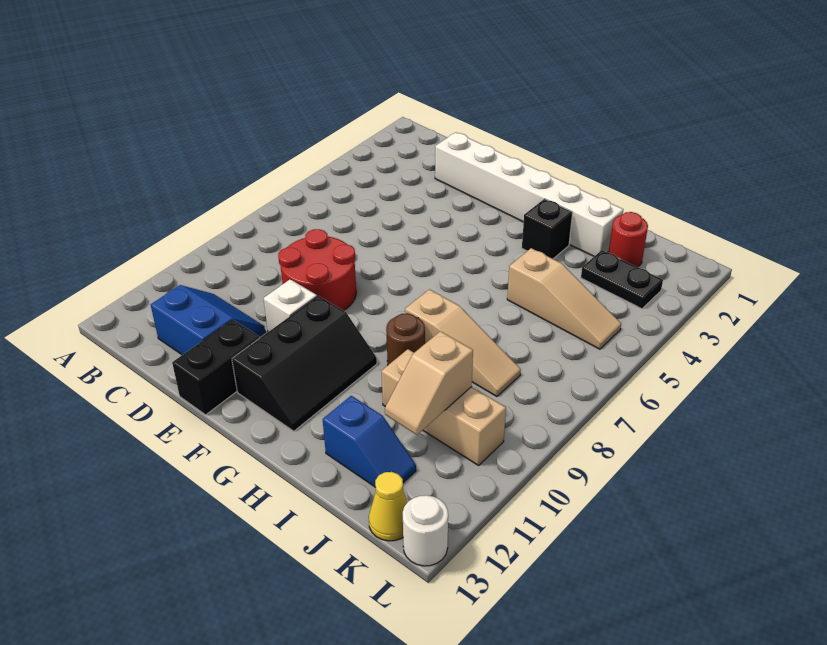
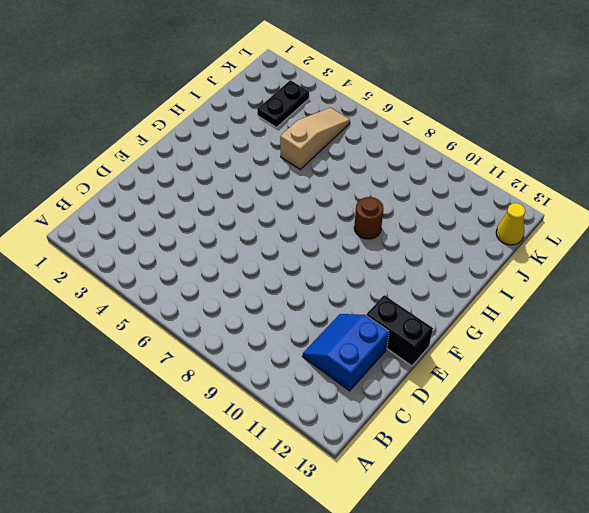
none -> white brick D2:I2 level 1
none -> red round brick D8:E9 level 1
none -> white brick E10 level 1

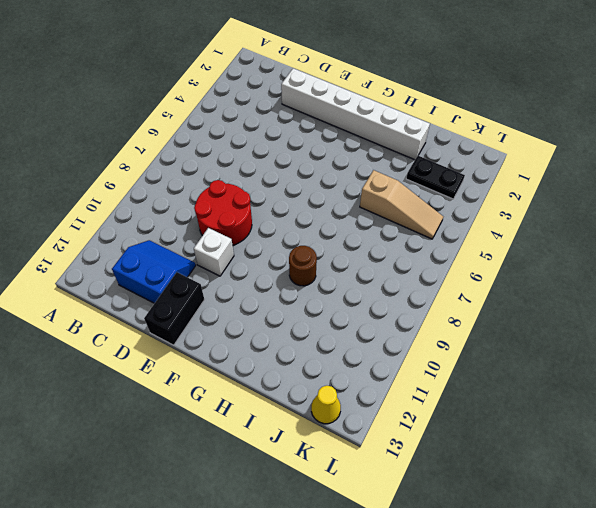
none -> black slope F10:G12 level 1 top F
none -> black brick H3 level 1
none -> tan slope H8:J8 level 1 top H

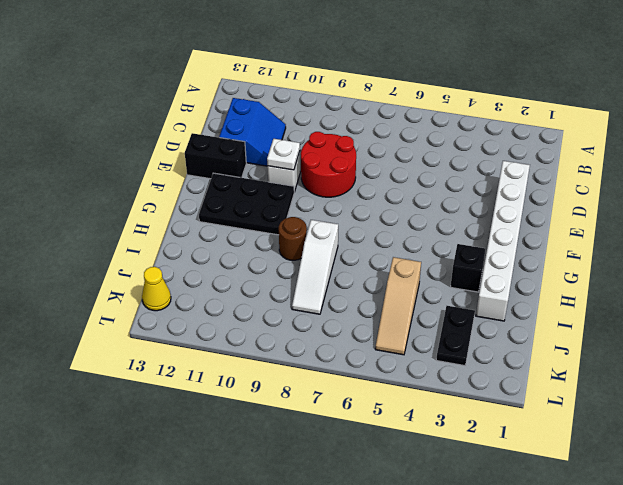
white plate E10 level 2 -> none
black plate F10:G12 level 1 -> black slope F10:G12 level 1 top F
white slope H8:J8 level 1 top H -> tan slope H8:J8 level 1 top H
none -> tan brick I10:K10 level 1
none -> blue slope I12:J12 level 1 top I
none -> red round brick J2 level 1

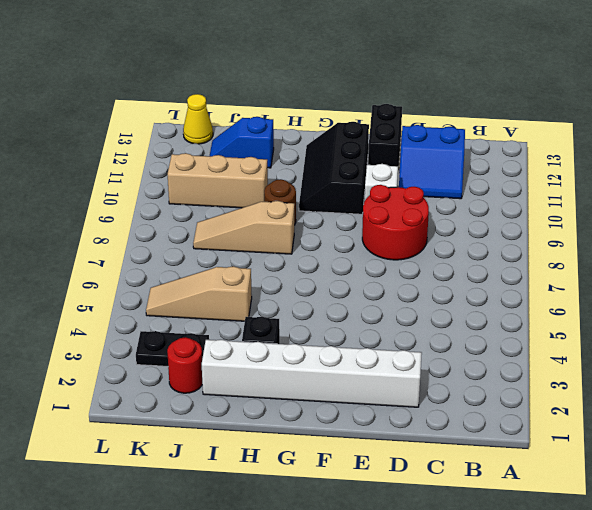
none -> white round brick L13 level 1
none -> tan slope J10:J11 level 2 top 10

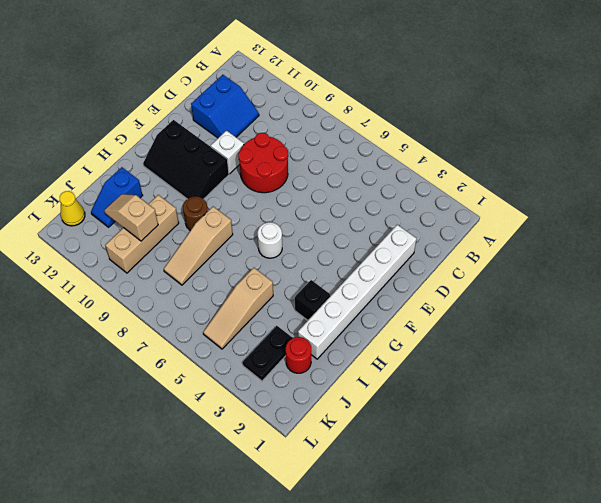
white round brick G6 level 1 -> white round brick L13 level 1
none -> black brick E12:E13 level 1

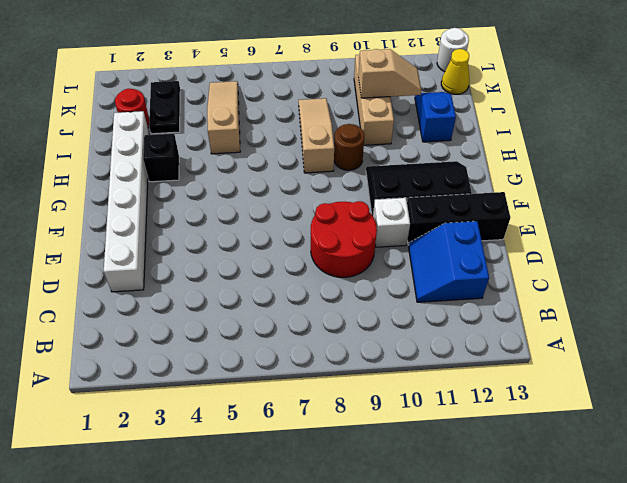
black brick E11:E13 level 1 -> black brick E12:E13 level 1

